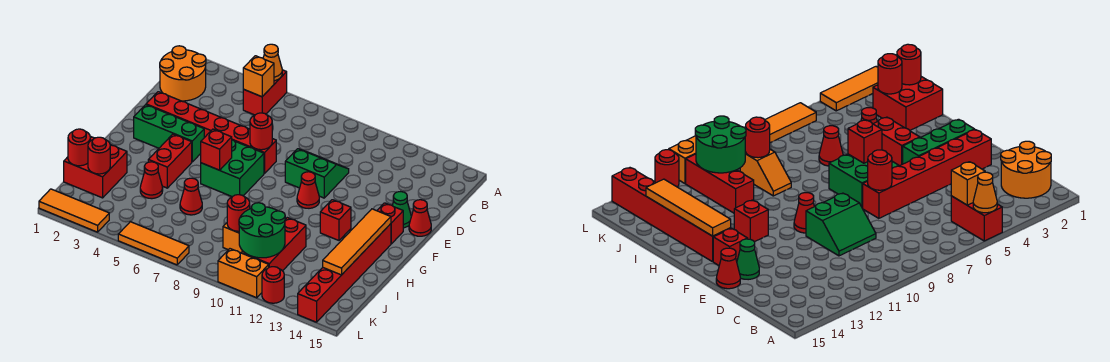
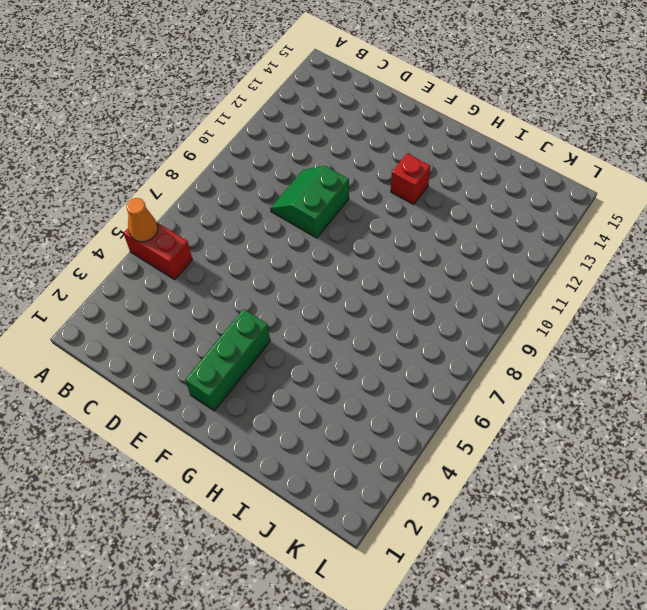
none -> orange round brick B1:C2 level 1
none -> red brick E2:E7 level 1
none -> green cone E14 level 1
none -> red cone E15 level 1

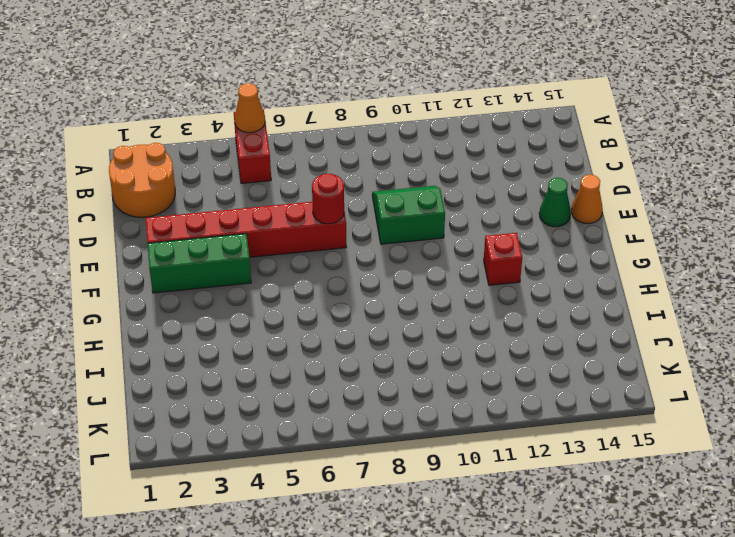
orange cone E15 level 1 -> red cone E15 level 1
none -> green brick F6:G7 level 1
none -> red cone F10 level 1
none -> red brick F14 level 1
none -> red brick G4:H4 level 1

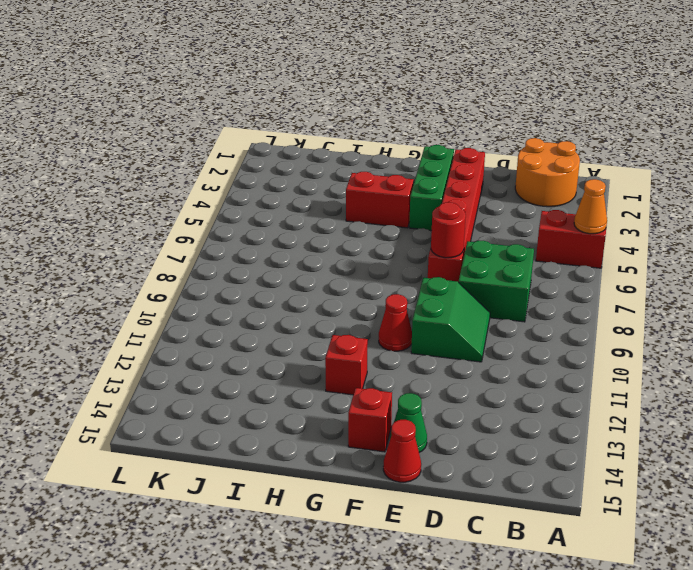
green brick C7:D8 level 1 -> green brick F6:G7 level 1
none -> red brick G14:L14 level 1
none -> red brick I1:J2 level 1
none -> red cone I4 level 1
none -> red cone I6 level 1

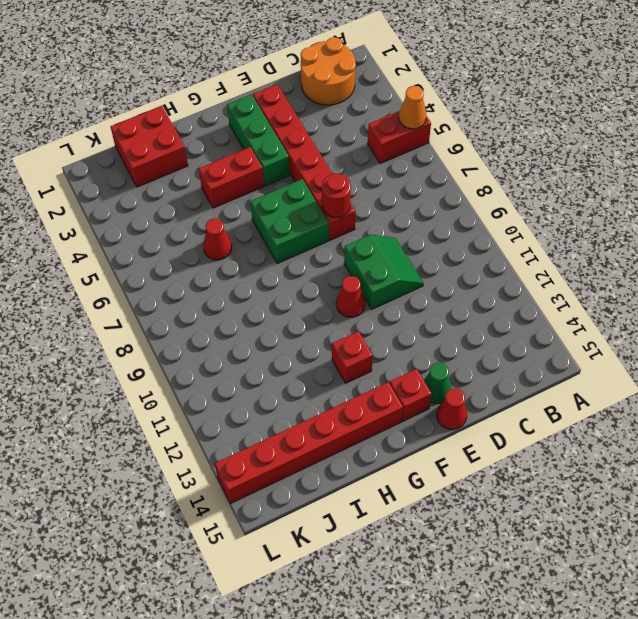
none -> red cone I4 level 1
none -> orange slope I9:J9 level 1 top J
none -> red brick I11:K11 level 1
none -> orange tile L1:L3 level 1

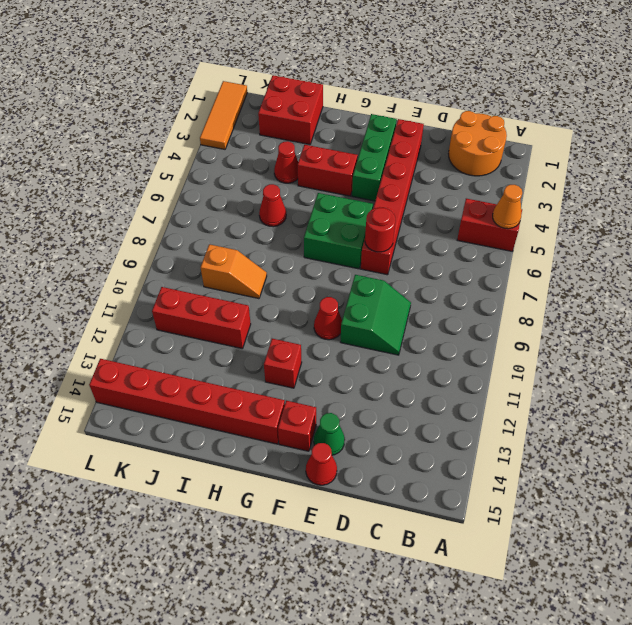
none -> orange tile L5:L7 level 1
none -> orange brick L10:L11 level 1
none -> red round brick L12 level 1
none -> orange brick B5 level 2

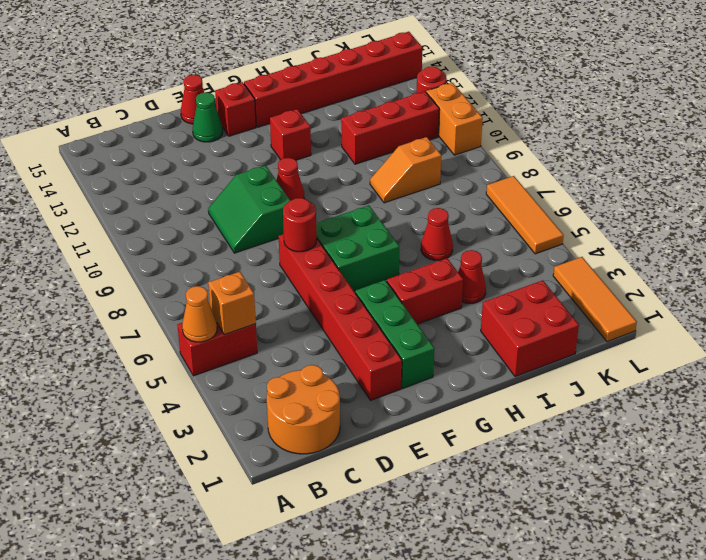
none -> red brick G6 level 2
none -> orange tile G14:J14 level 2
none -> red round brick J1 level 2
none -> red round brick J2 level 2

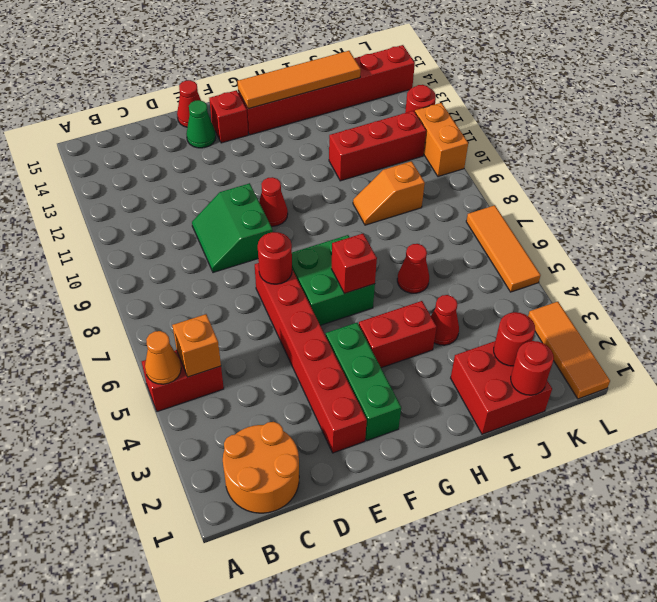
none -> red brick G12 level 1
none -> red round brick J9 level 2
none -> green round brick J10:K11 level 2

